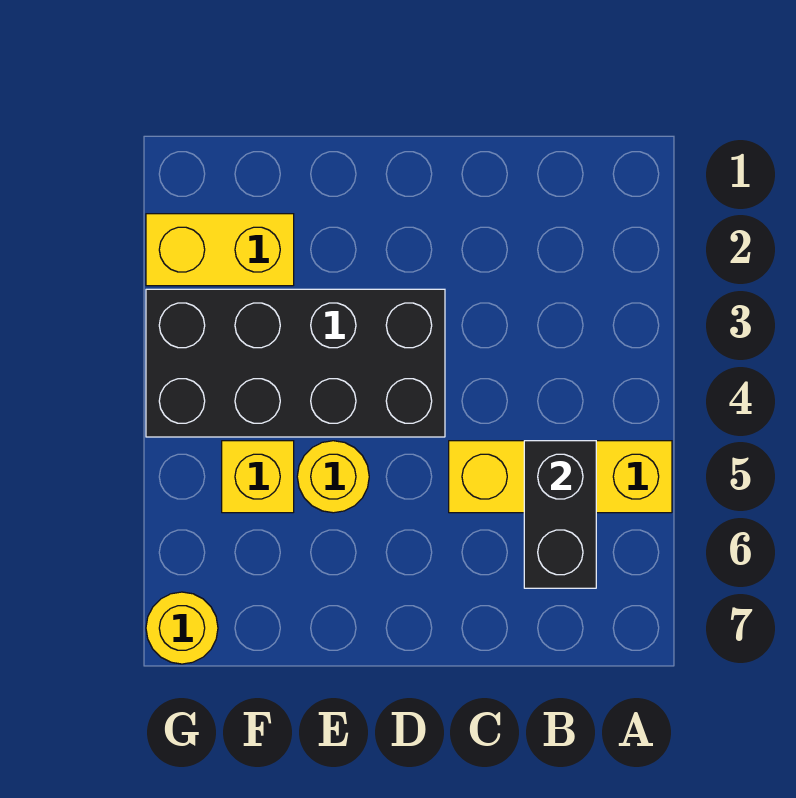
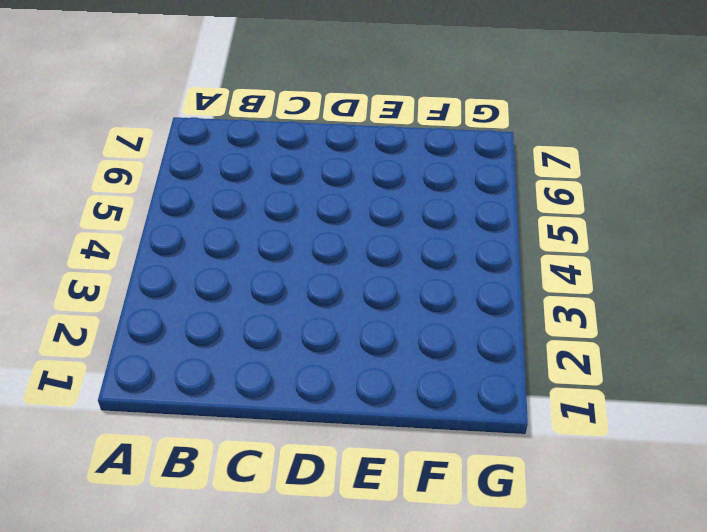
none -> yellow brick A5:C5 level 1
none -> black brick D3:G4 level 1

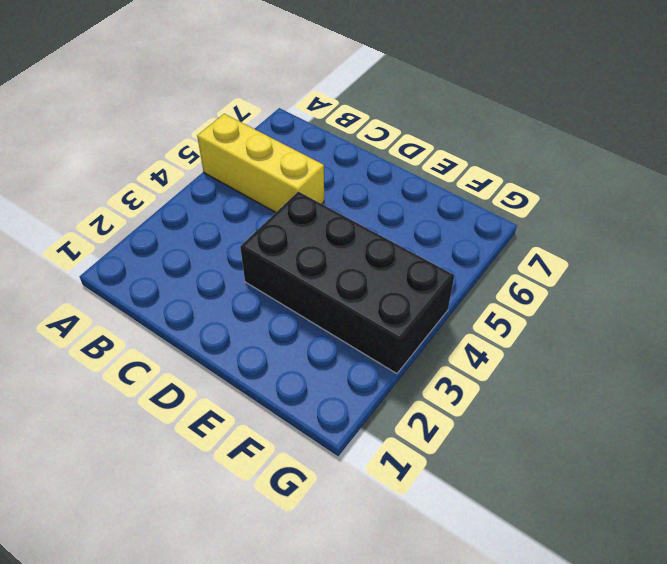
none -> yellow round brick E5 level 1
none -> yellow brick F2:G2 level 1

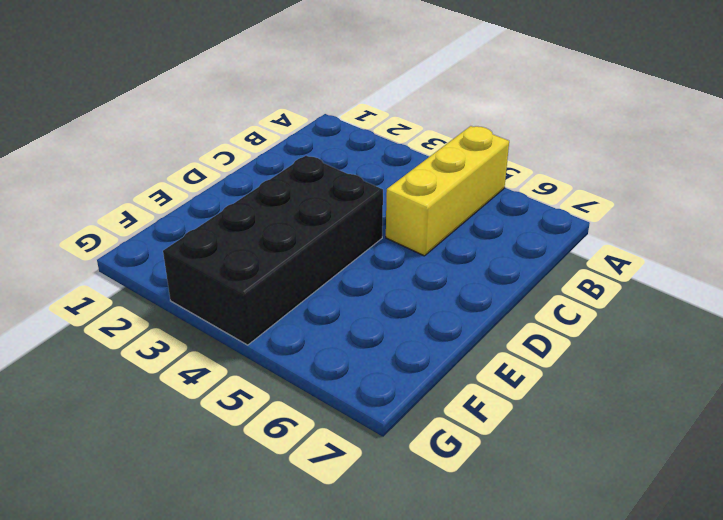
none -> yellow round brick E5 level 1
none -> yellow brick F2:G2 level 1

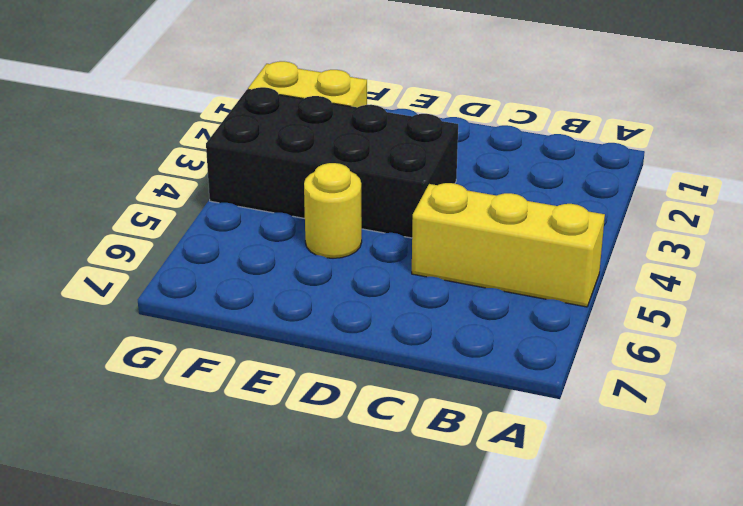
none -> yellow brick F5 level 1
none -> yellow round brick G7 level 1

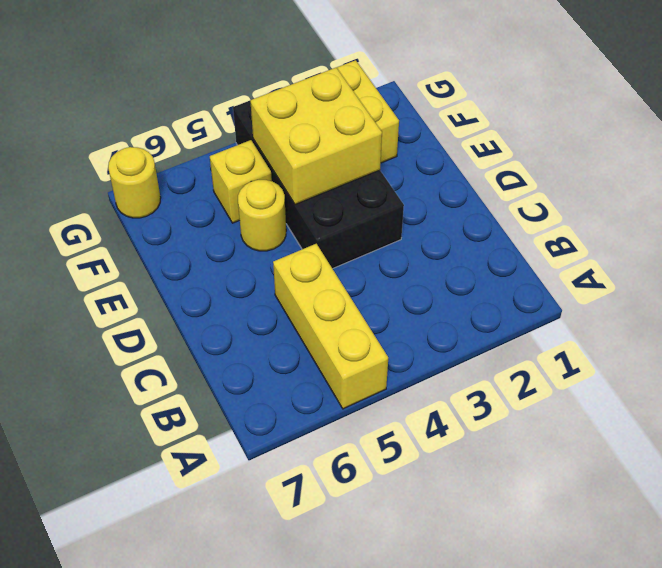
yellow brick E3:F4 level 2 -> none
none -> black brick B5:B6 level 2

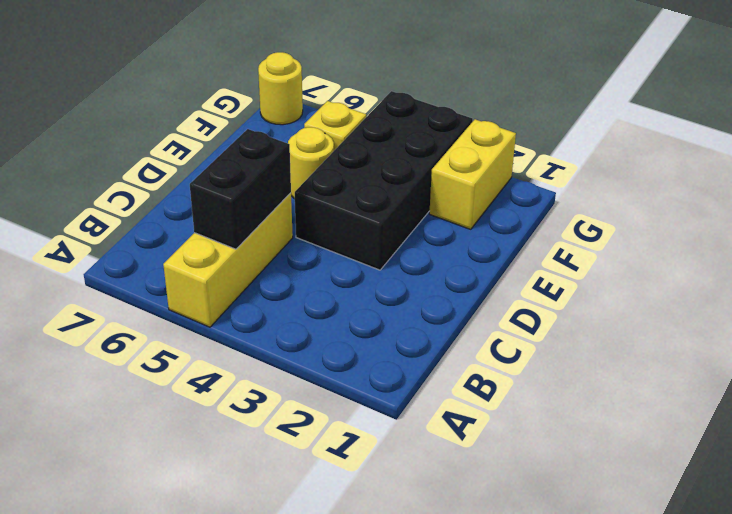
black brick B5:C5 level 2 -> black brick B5:B6 level 2

